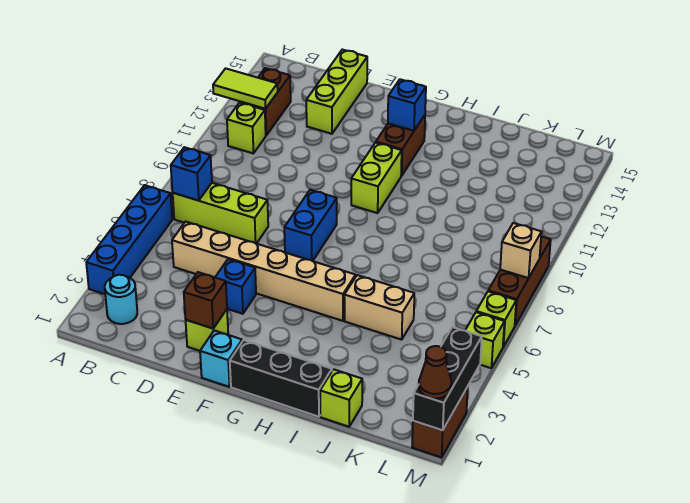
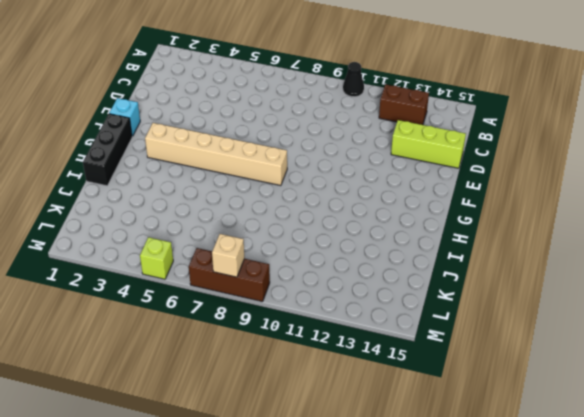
black cone A10 level 1 -> none
tan brick G3:G8 level 1 -> tan brick C5:H5 level 1
none -> blue brick A3:A6 level 1
none -> cyan round brick B2 level 1
none -> lime brick B7:D7 level 1

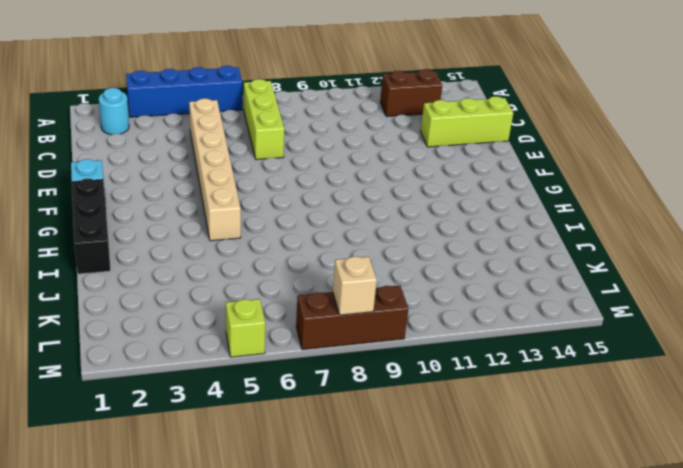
none -> lime brick B11 level 1
none -> lime brick E2 level 1
none -> blue brick E4 level 1

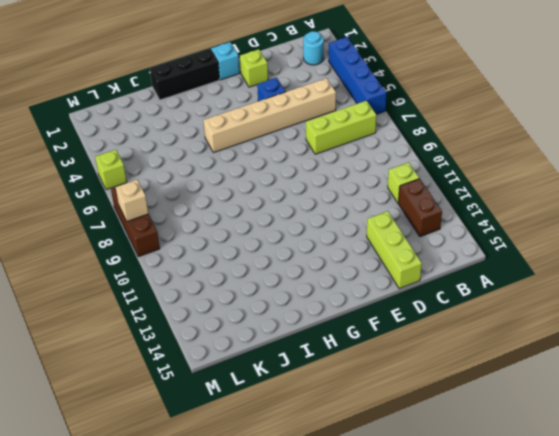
none -> blue brick F7:F8 level 1
none -> lime brick G10:G11 level 1
none -> brown brick G12:G13 level 1

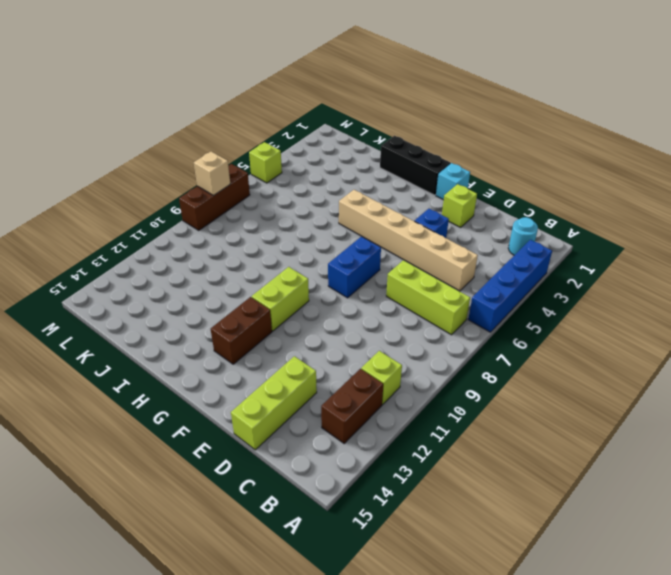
none -> tan brick I5:J5 level 1
none -> lime brick J1 level 1
none -> brown brick M1:M2 level 1

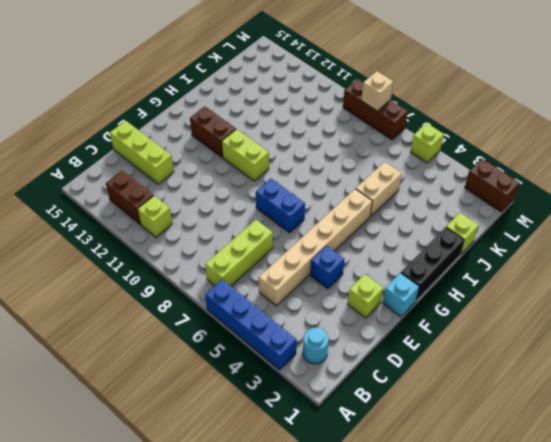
none -> lime brick M6 level 1
none -> lime tile A12:B12 level 2
none -> blue brick B7 level 2

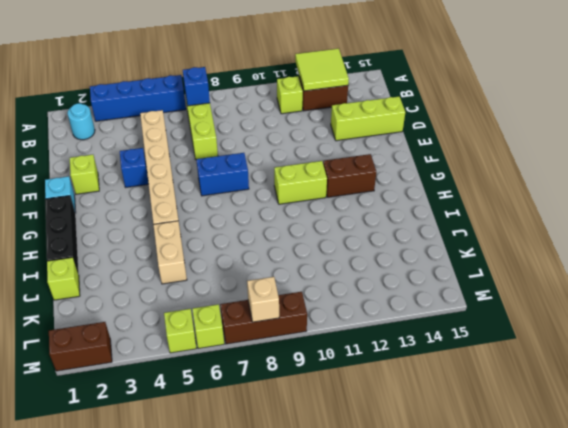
lime tile A12:B13 level 2 -> lime tile A12:B12 level 2
none -> brown brick E2 level 2
none -> blue brick G13 level 2
none -> black brick M1:M3 level 2

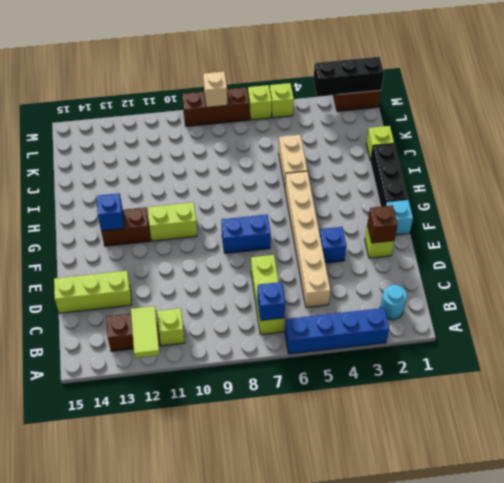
none -> brown cone M1 level 3

